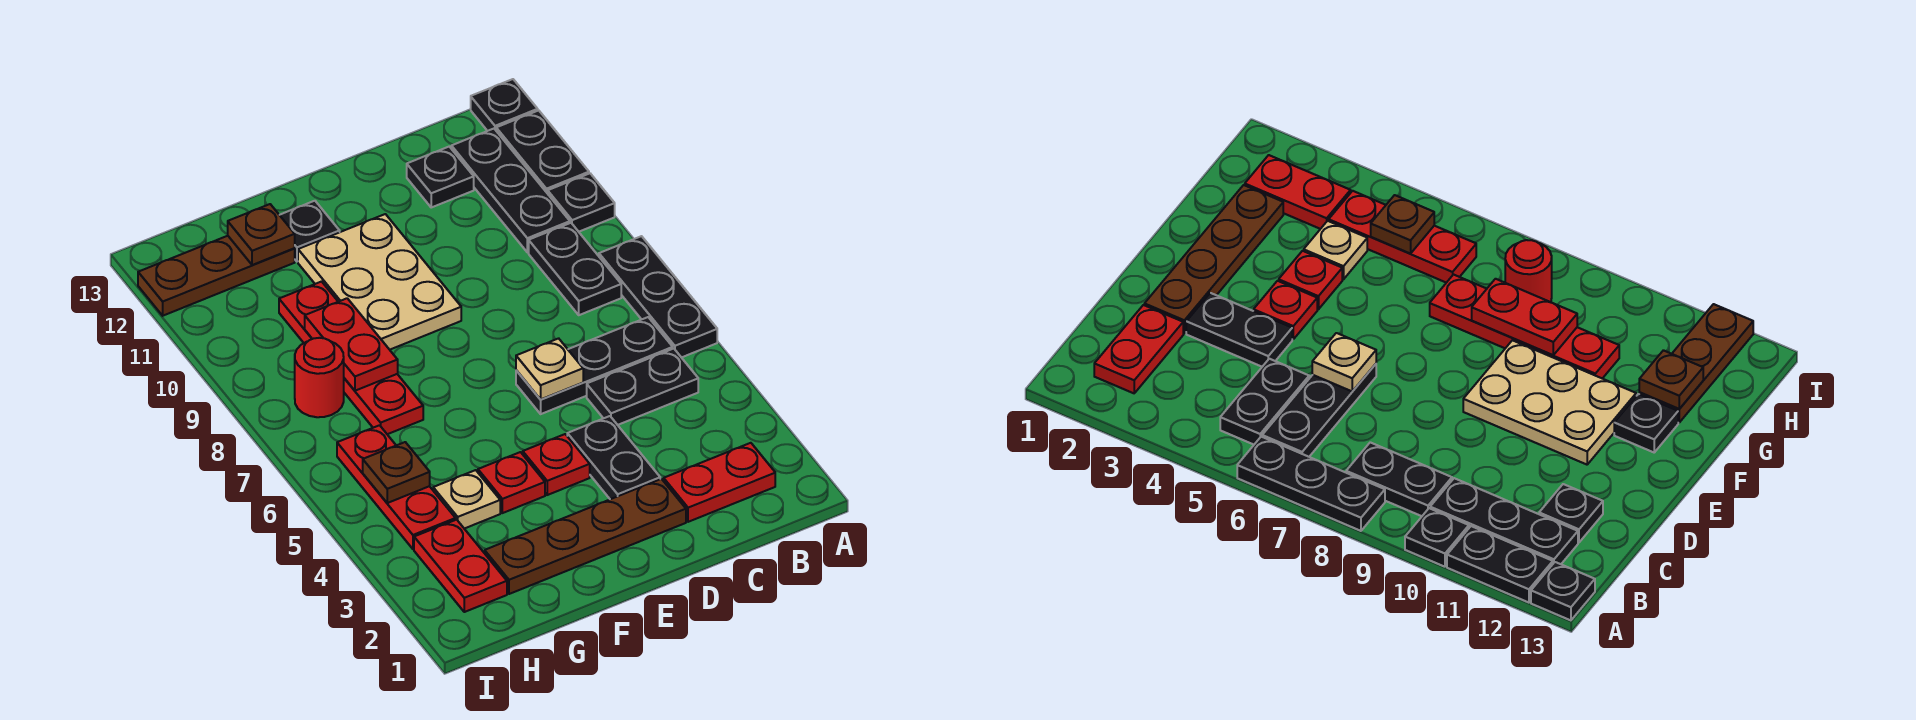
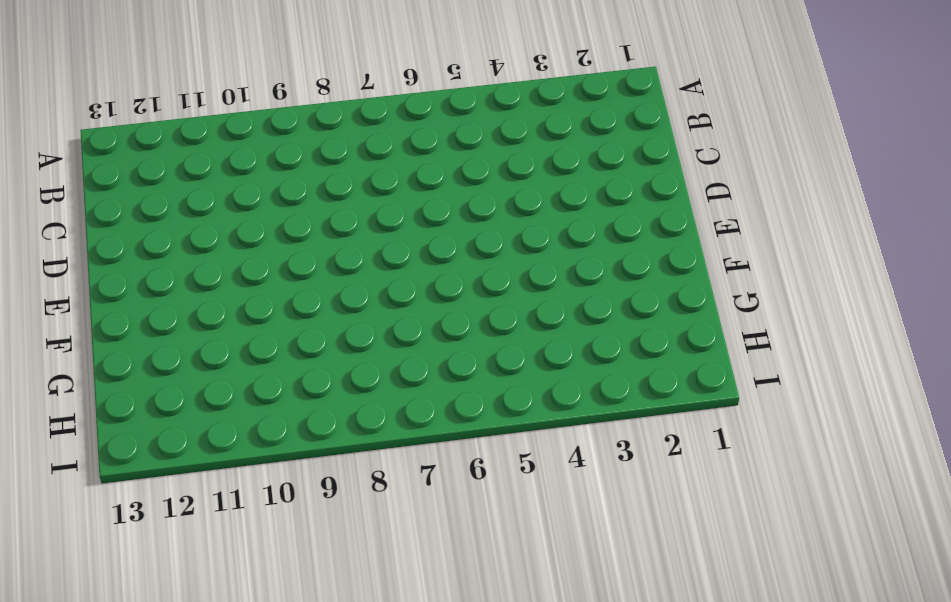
none -> black plate A6:A8 level 1
none -> black plate A10 level 1
none -> black plate A11:A12 level 1

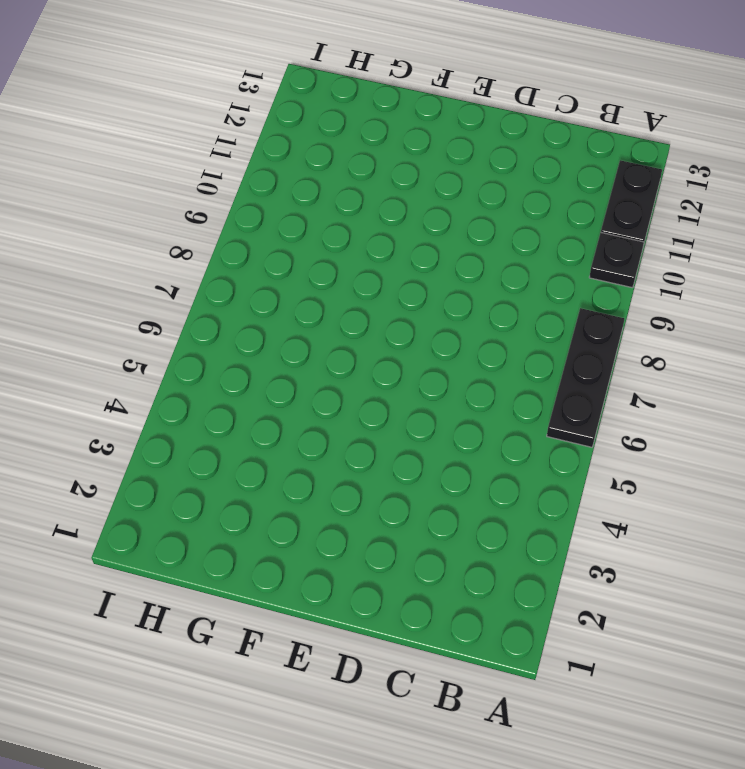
none -> black plate A13 level 1
none -> red plate B2:C2 level 1
none -> black plate B5:C5 level 1

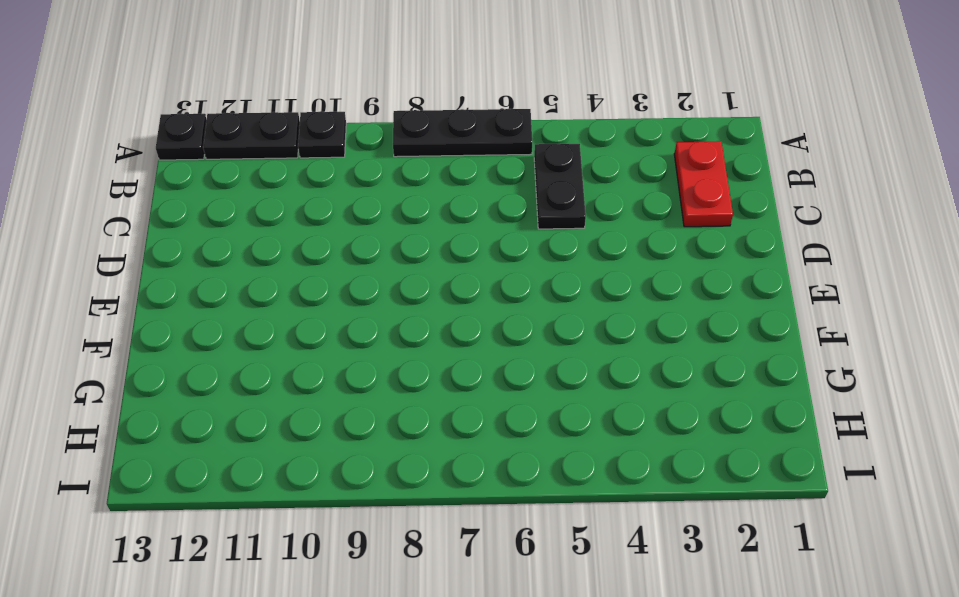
none -> black plate B6:D6 level 1
none -> black plate B8:B9 level 1
none -> black plate B10:B12 level 1

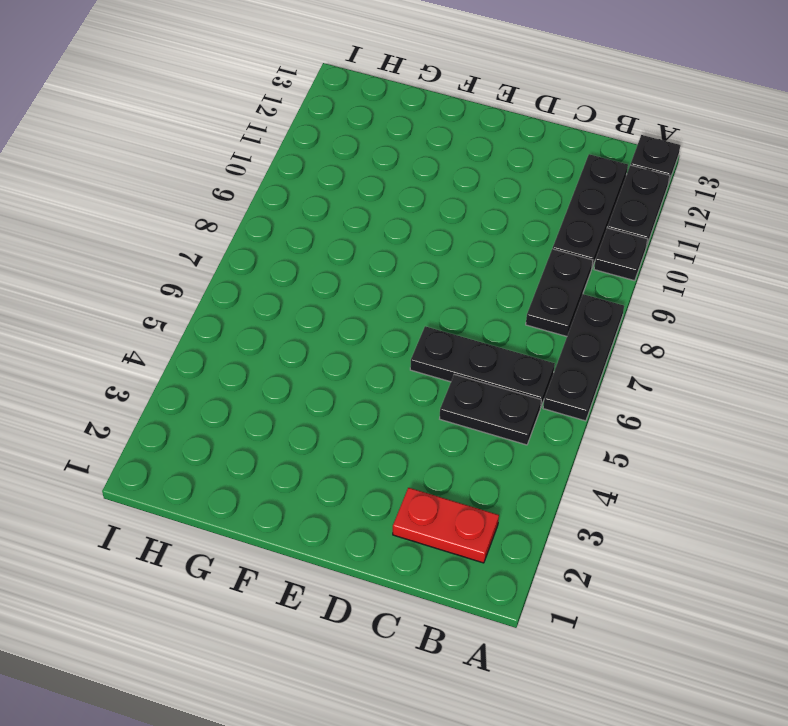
none -> black plate C12 level 1
none -> brown plate D2:G2 level 1
none -> black plate D3:D4 level 1

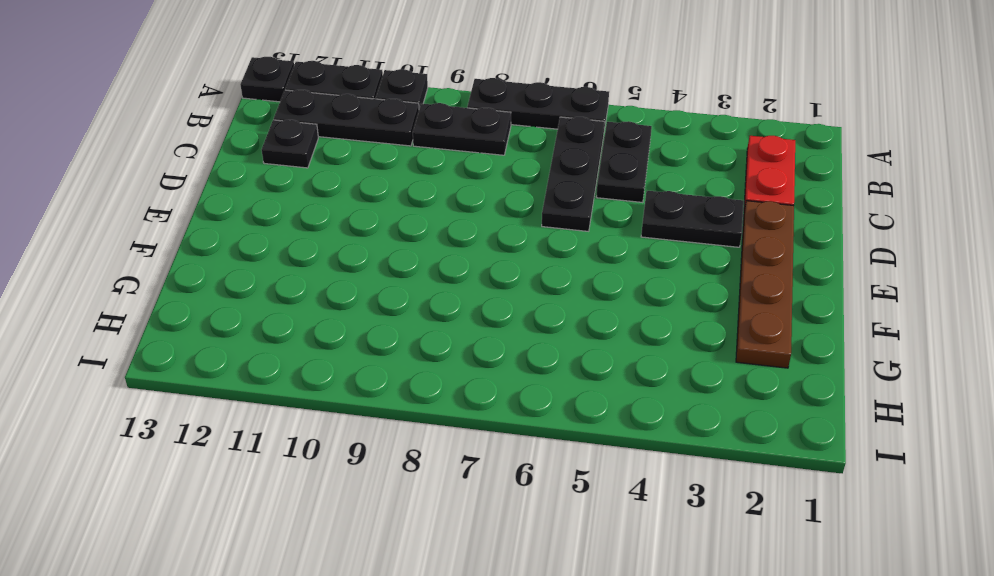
none -> red plate E4 level 1
none -> tan plate E9:F11 level 1
none -> red plate F4 level 1

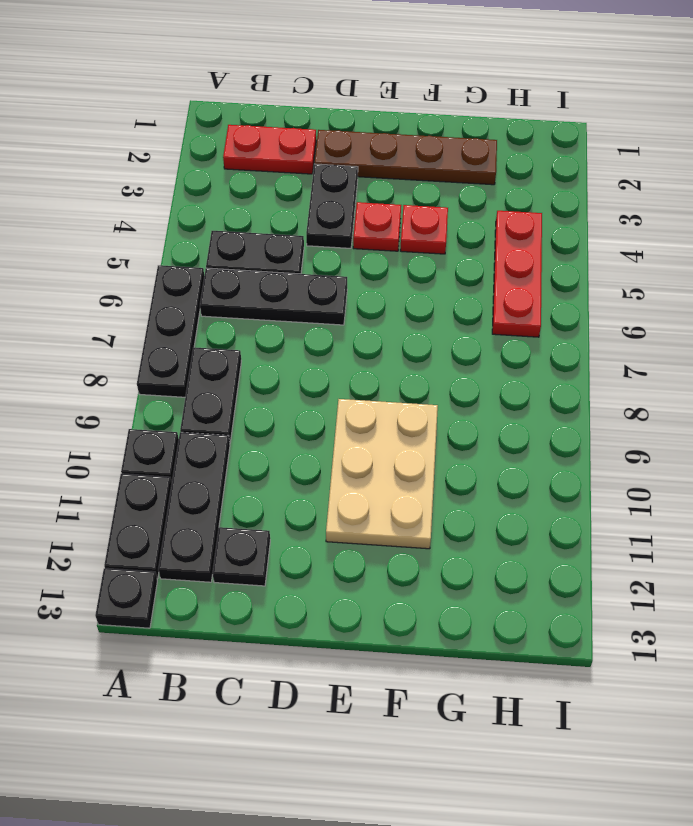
none -> black plate F12 level 1
none -> tan plate G4 level 1
none -> red plate G7:G10 level 1

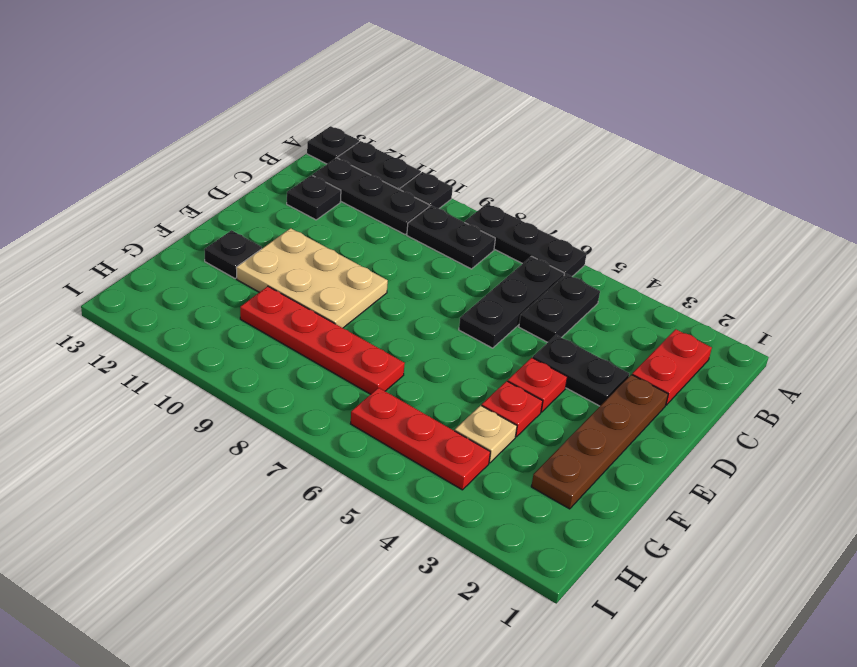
none -> brown plate G12:I12 level 1
none -> red plate H2:H3 level 1
none -> red round brick H8 level 1

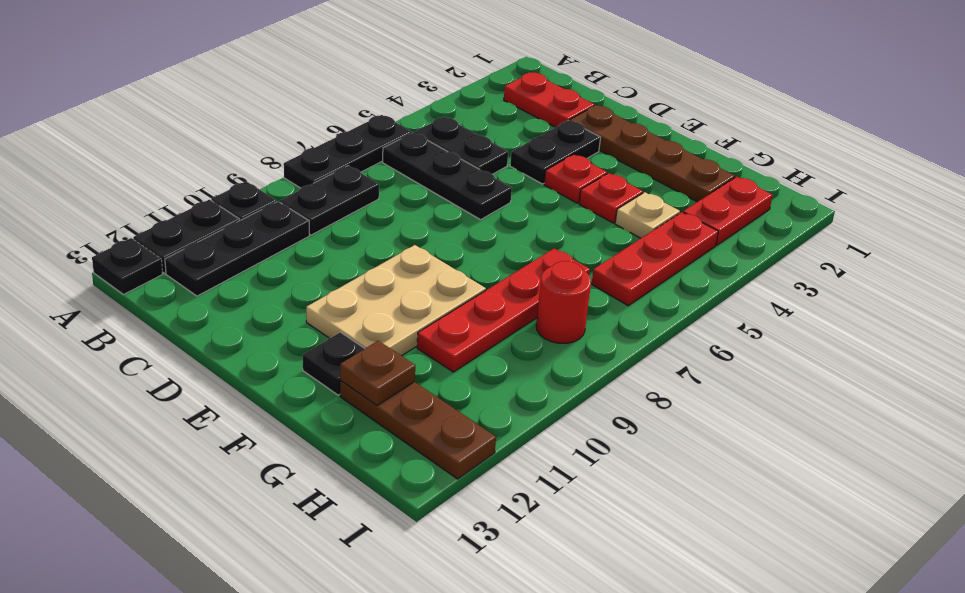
none -> black plate C12 level 1
none -> tan plate D6 level 2
none -> red plate G8:G9 level 2

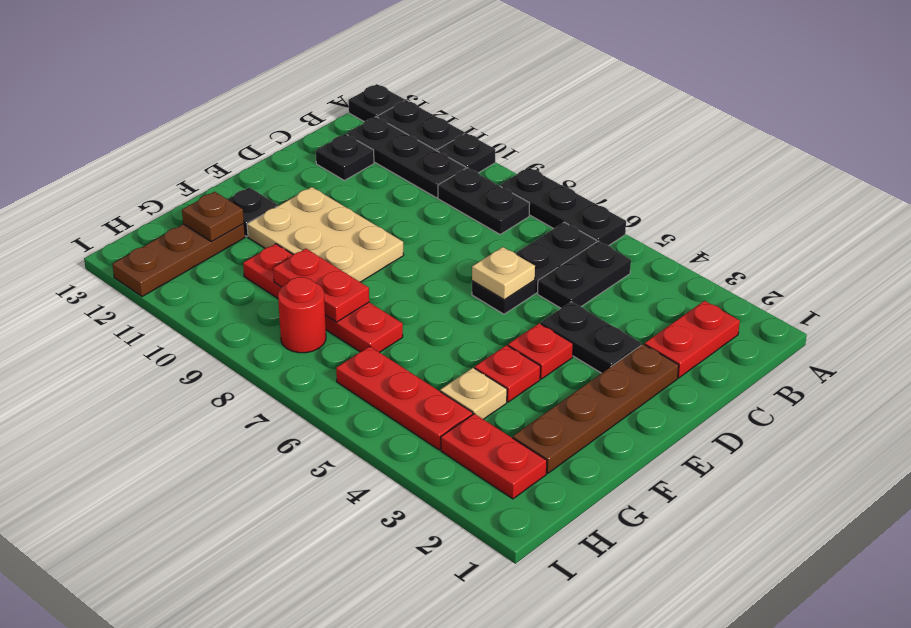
none -> brown plate H5 level 2

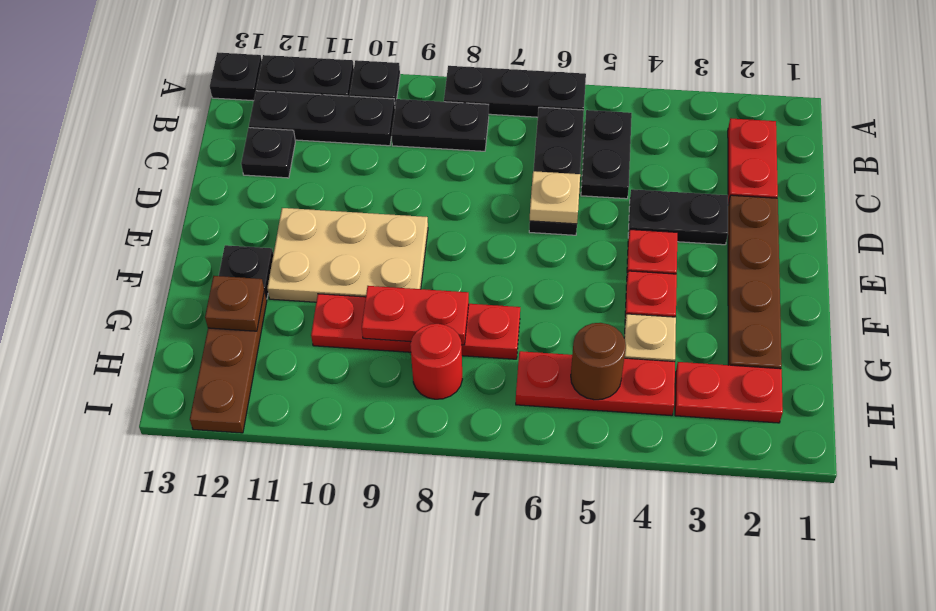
brown round brick H5 level 2 -> brown plate H5 level 2

